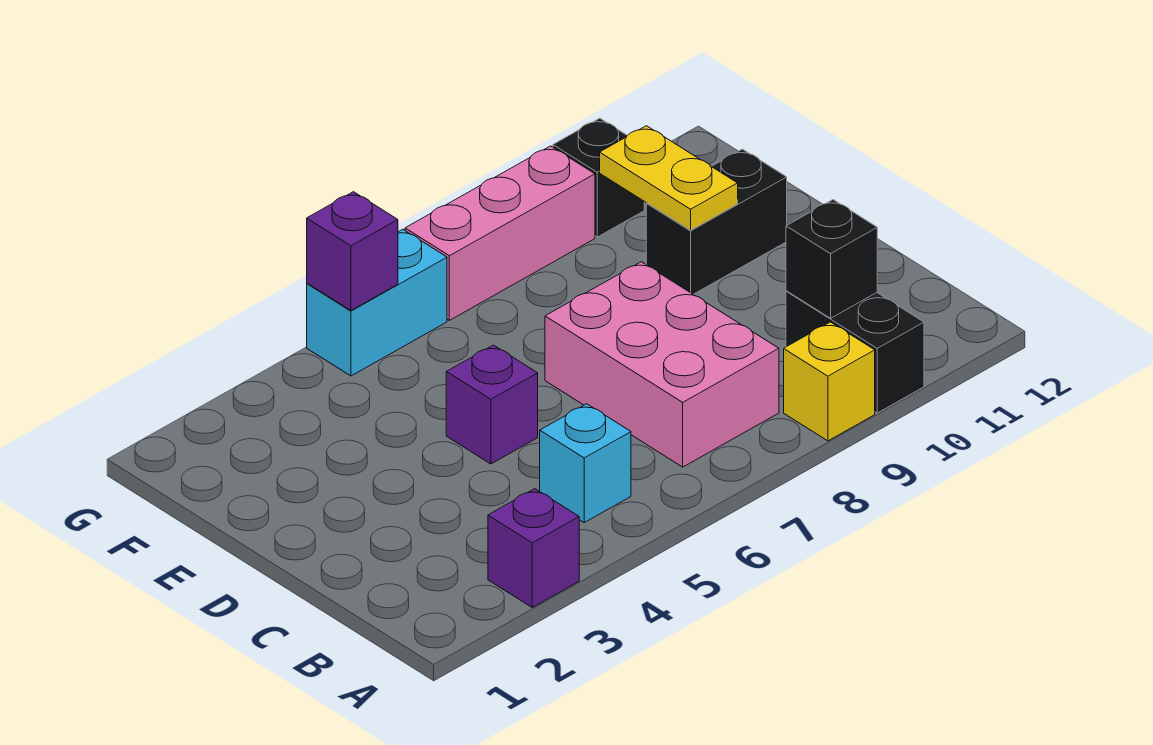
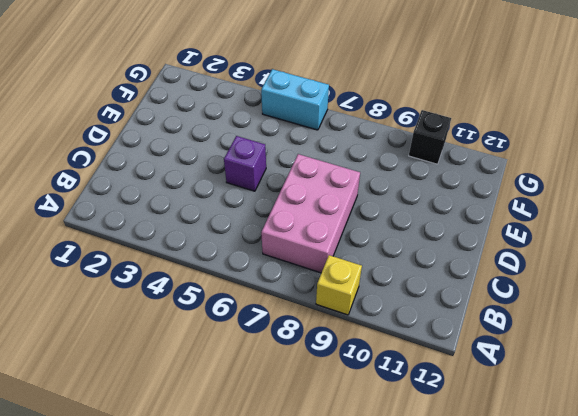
none -> purple brick A3 level 1
none -> black brick A10:B10 level 1
none -> cyan brick B5 level 1

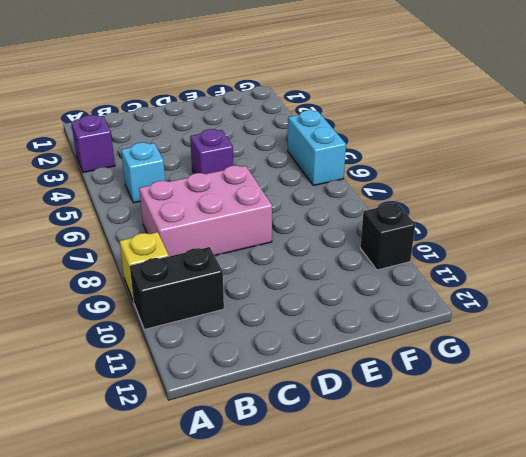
none -> black brick E10:E11 level 1
none -> pink brick G7:G9 level 1
none -> black brick B10 level 2

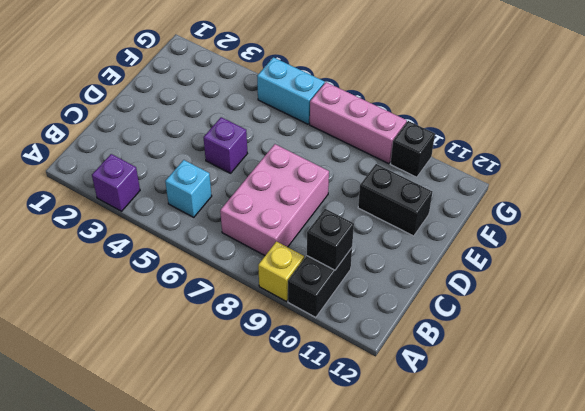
none -> yellow plate E10:F10 level 2
none -> purple brick G5 level 2

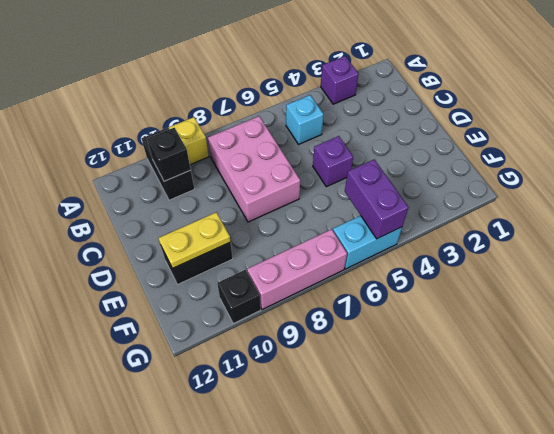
yellow plate E10:E11 level 2 -> yellow plate E10:F10 level 2
purple brick F5:G5 level 2 -> purple brick G5 level 2

